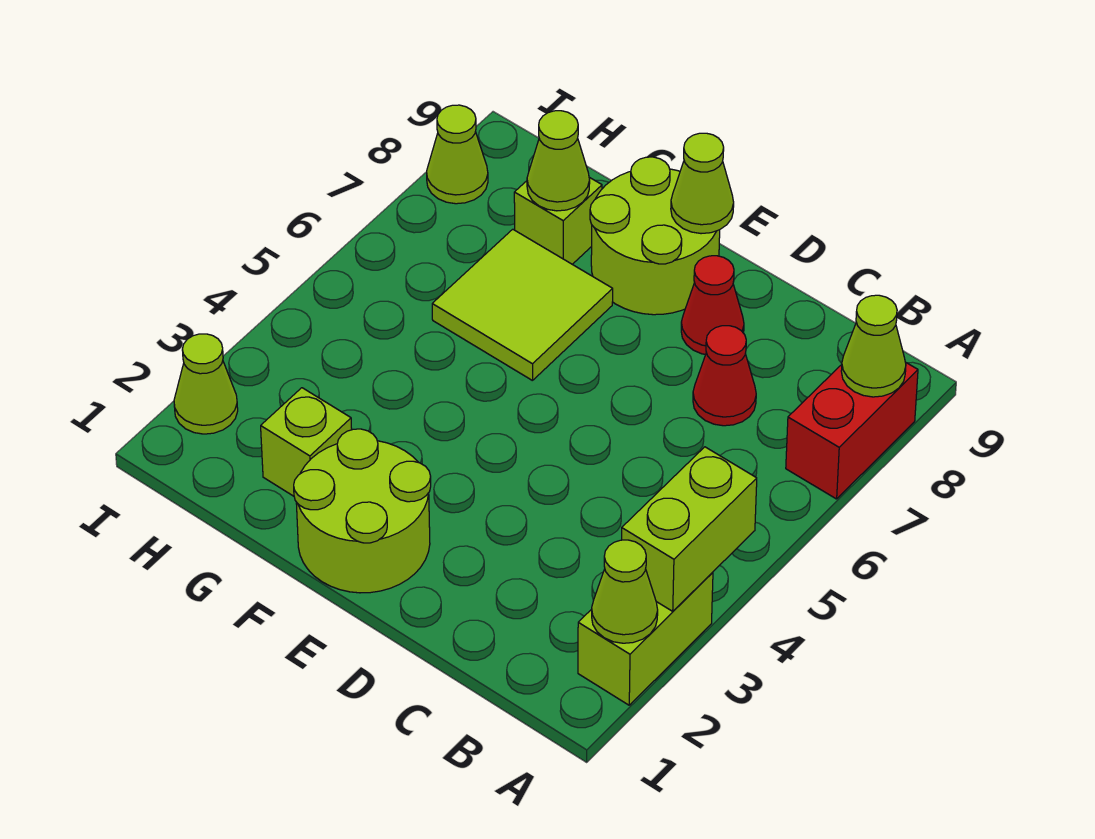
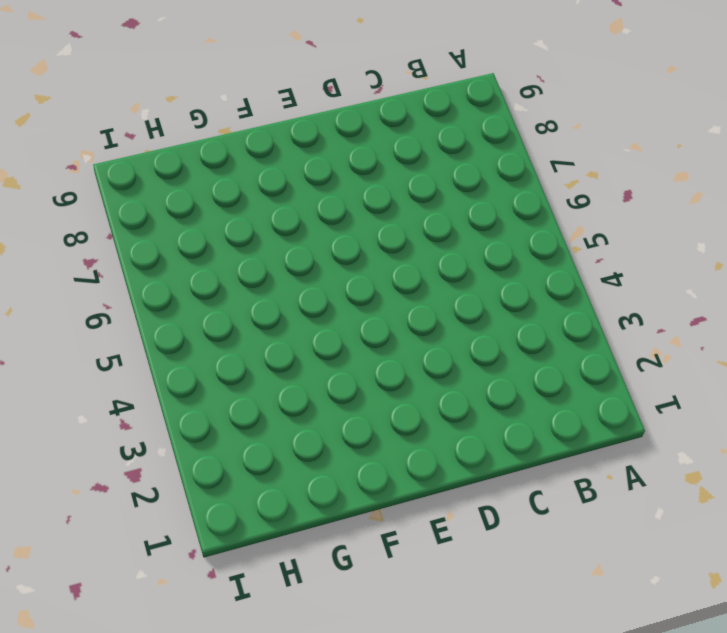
none -> lime brick A2:A3 level 1
none -> red brick A7:A8 level 1
none -> red cone C7 level 1

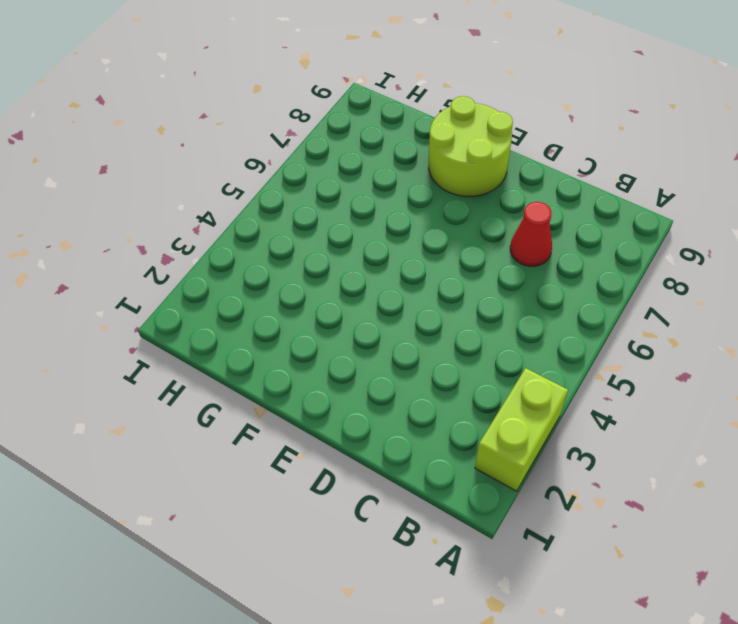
none -> red brick A7:A8 level 1
none -> red cone D8 level 1
none -> lime round brick E1:F2 level 1

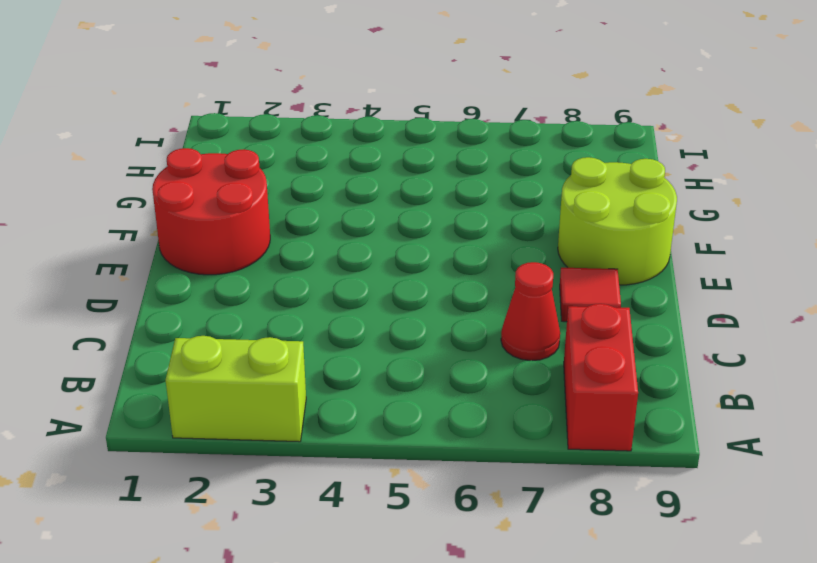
red brick A8:B8 level 1 -> red brick A7:A8 level 1
red tile D8 level 1 -> red cone D8 level 1
red round brick E1:F2 level 1 -> lime round brick E1:F2 level 1
none -> lime tile F6:G7 level 1
none -> lime brick G2 level 1
none -> lime brick G8 level 1

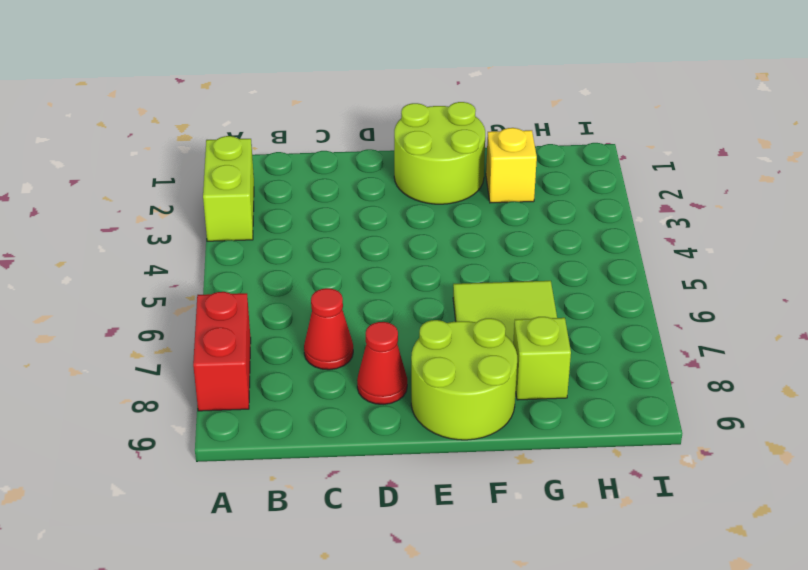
yellow brick G2 level 1 -> lime brick G2 level 1
none -> lime cone I2 level 1
none -> lime cone I8 level 1
none -> lime cone A2 level 2

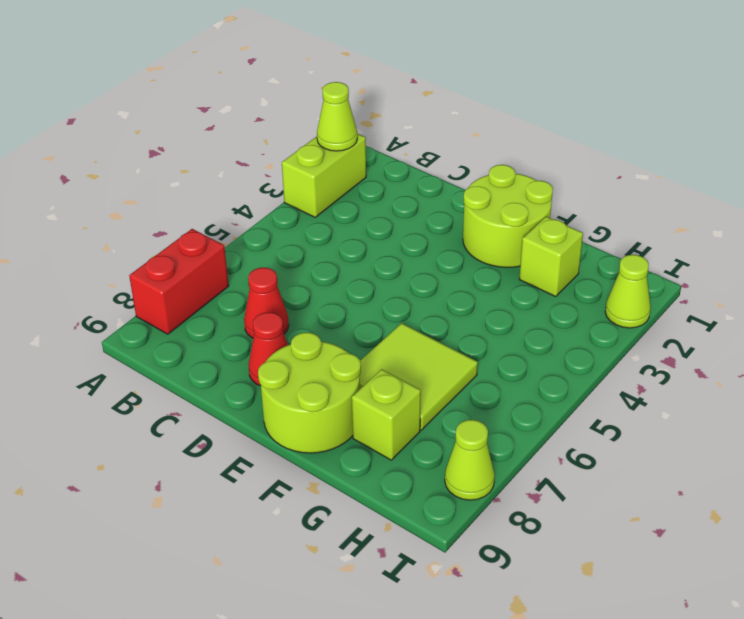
none -> lime brick A3:A4 level 2
none -> lime cone A8 level 2
none -> lime cone E9 level 2

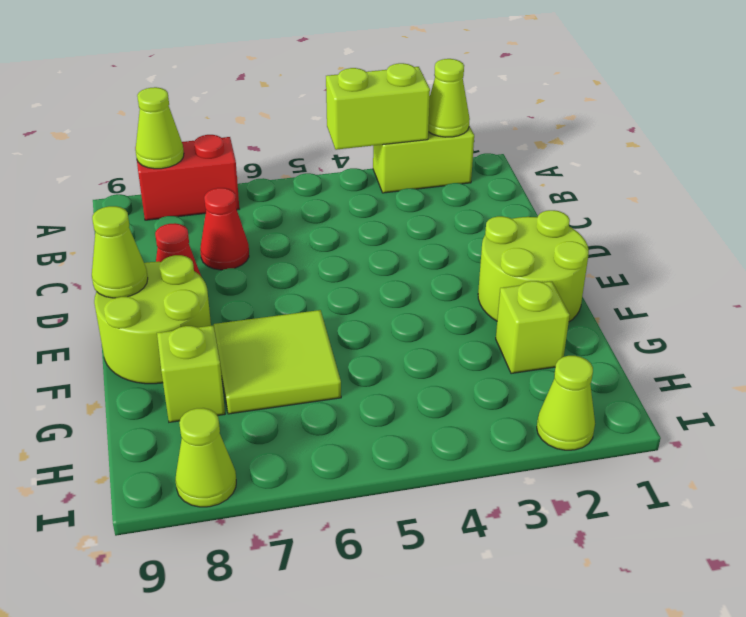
none -> lime cone G8 level 2

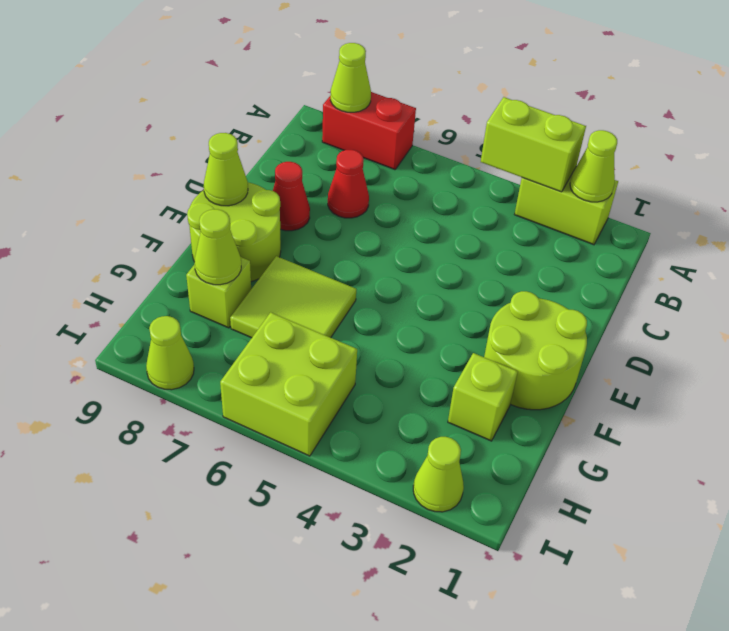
lime brick H5:I6 level 1 -> none

